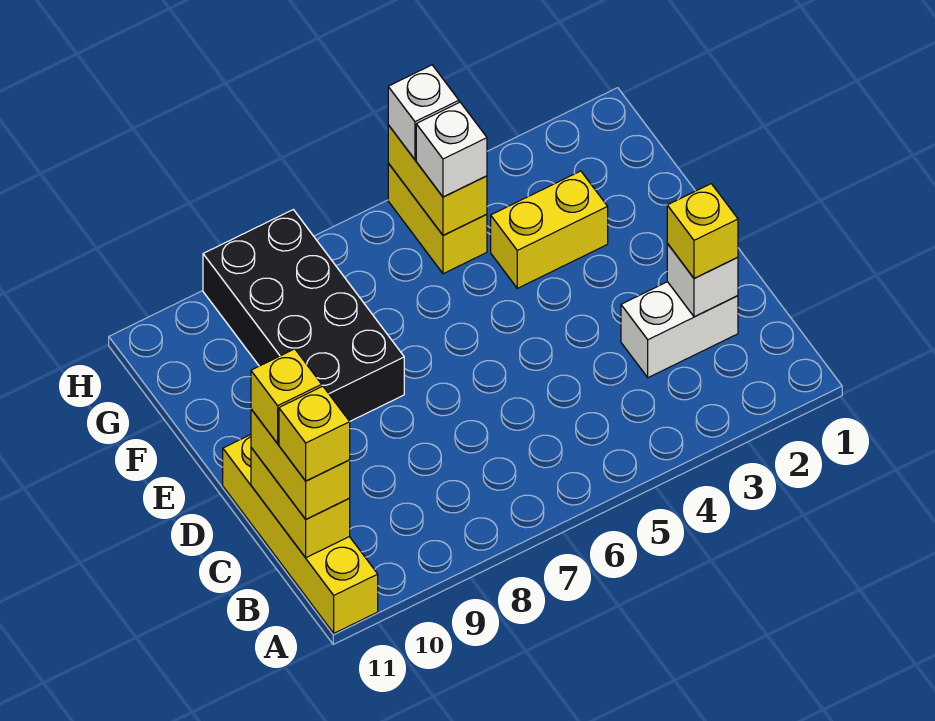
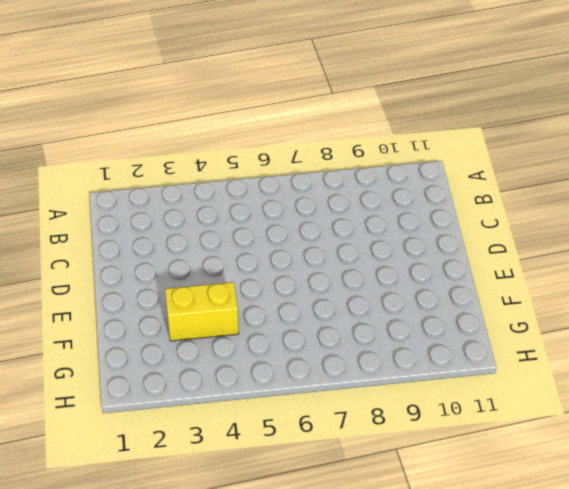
none -> yellow brick A11:D11 level 1
none -> white brick C2:C3 level 1
none -> black brick E8:H9 level 1

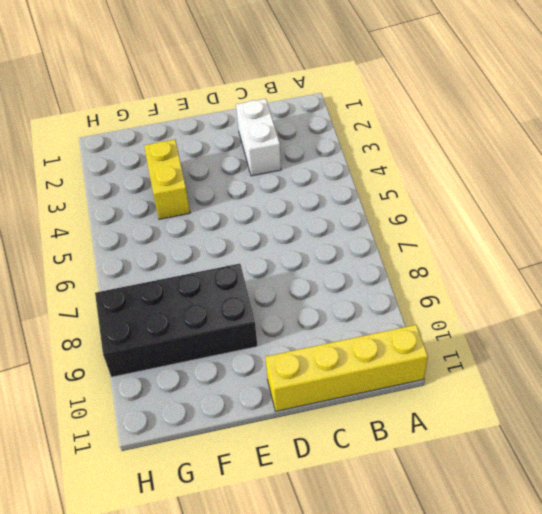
none -> yellow brick G5:H5 level 1
none -> yellow brick B11:C11 level 2
none -> white brick C2 level 2

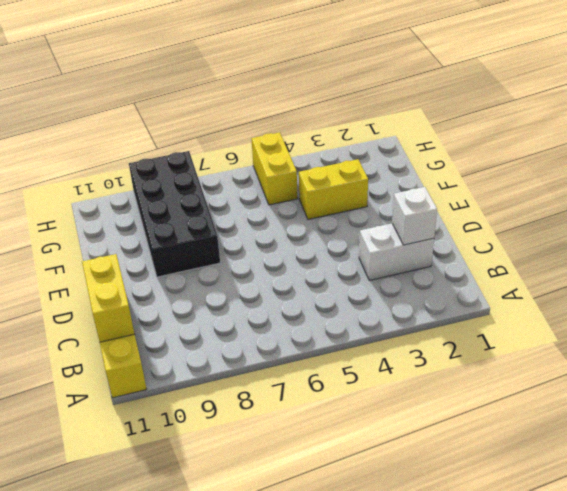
none -> yellow brick G5:H5 level 2
none -> yellow brick B11:C11 level 3
none -> yellow brick C2 level 3

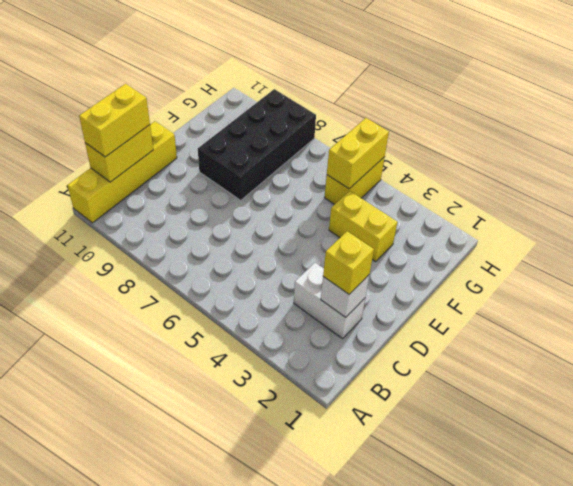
none -> white brick G5 level 3
none -> white brick H5 level 3
none -> yellow brick B11 level 4

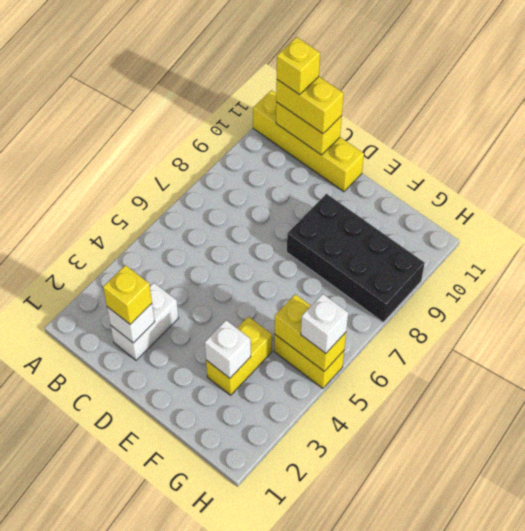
white brick F3 level 2 -> white brick G5 level 3
none -> yellow brick C11 level 4

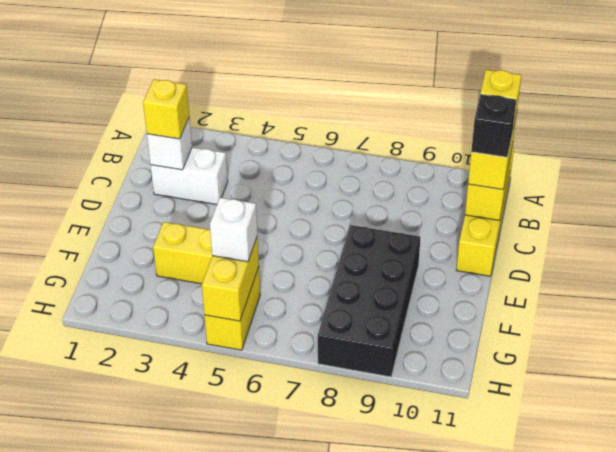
black brick C11 level 4 -> yellow brick C11 level 4
none -> white brick H5 level 3

